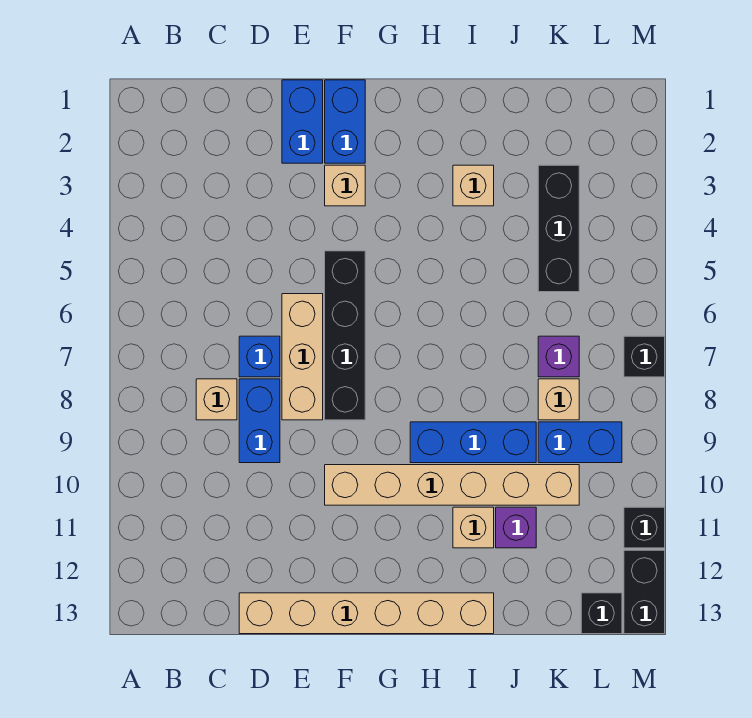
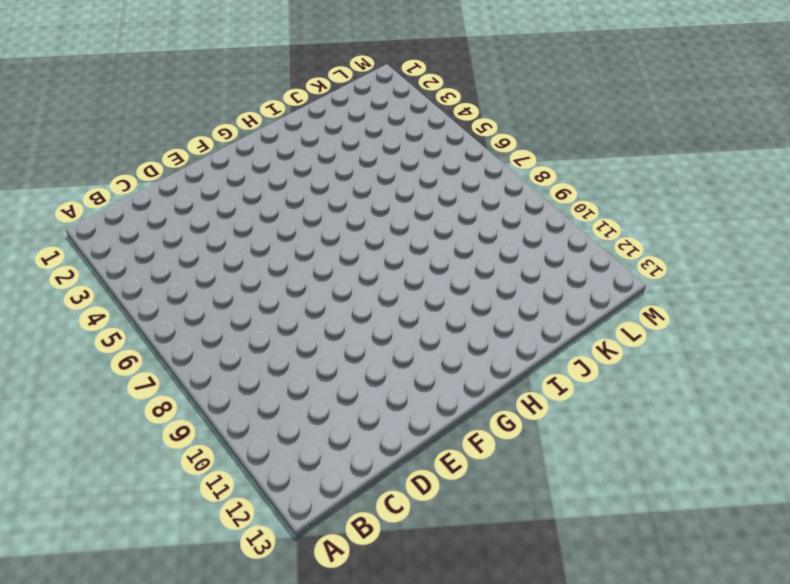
none -> tan brick C8 level 1
none -> blue brick D7 level 1
none -> blue brick D8:D9 level 1

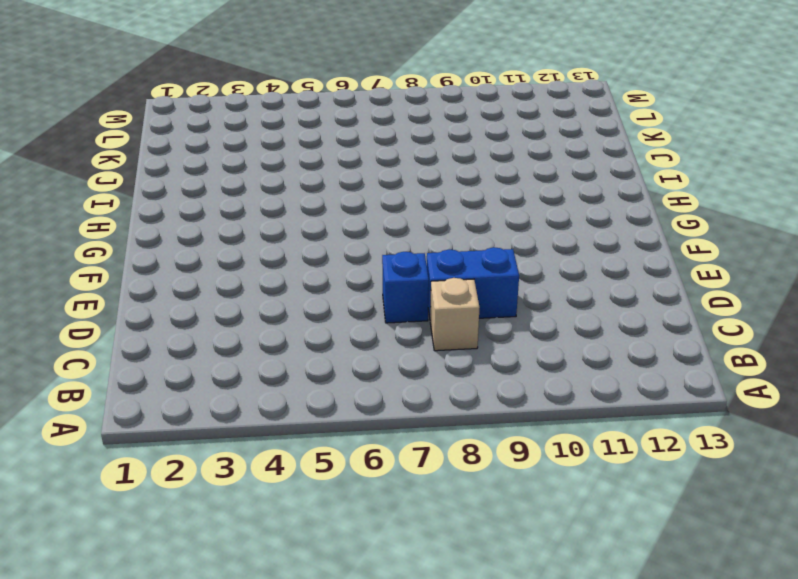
none -> tan brick D13:I13 level 1
none -> blue brick E1:E2 level 1
none -> tan brick E6:E8 level 1

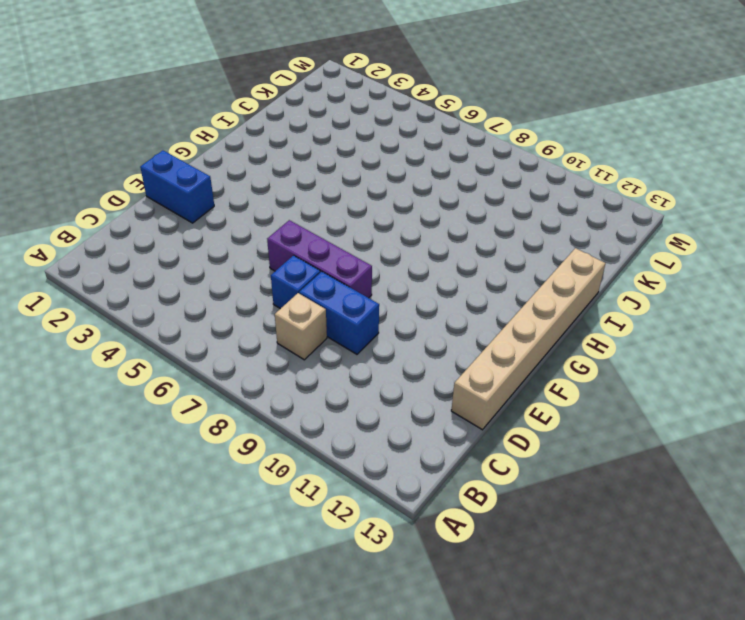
purple brick E6:E8 level 1 -> tan brick E6:E8 level 1
none -> blue brick F1:F2 level 1
none -> tan brick F3 level 1
none -> black brick F5:F8 level 1

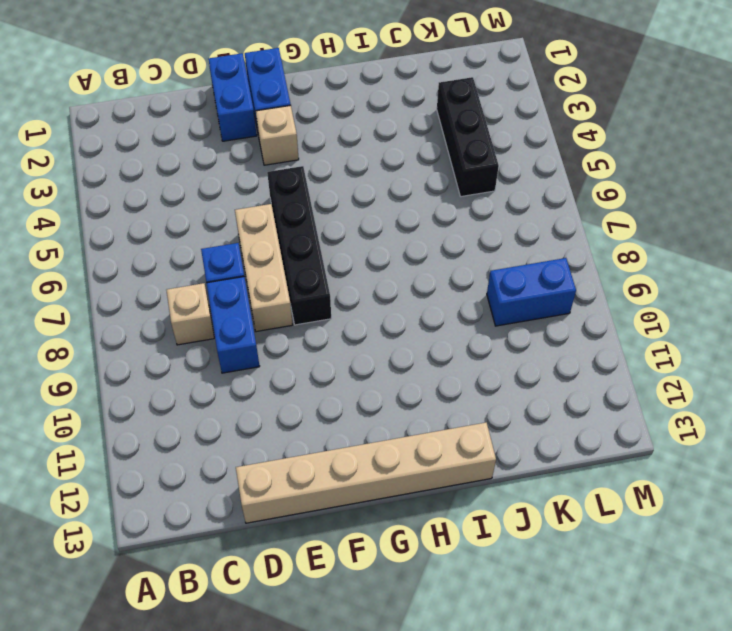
none -> tan brick F10:K10 level 1
none -> blue brick H9:J9 level 1
none -> tan brick I3 level 1

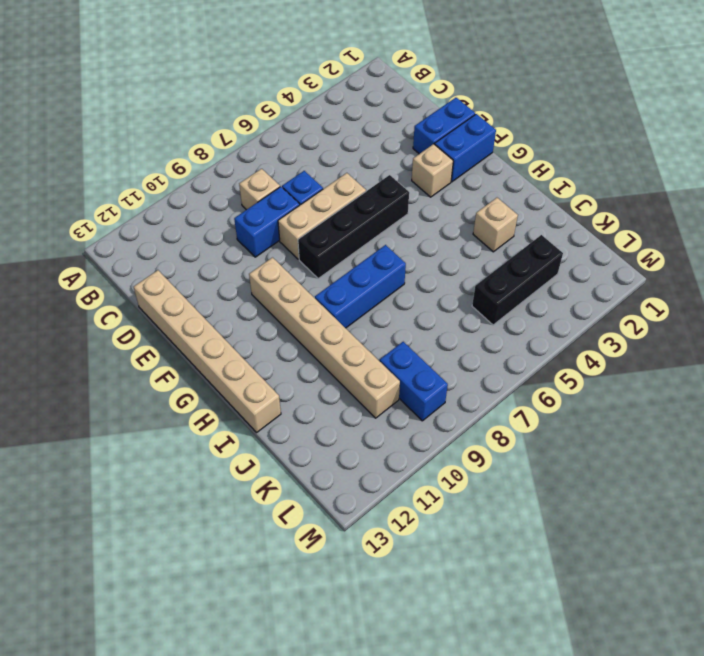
blue brick H7:H9 level 1 -> blue brick H9:J9 level 1
none -> tan brick I11 level 1
none -> purple brick J11 level 1
none -> purple brick K7 level 1

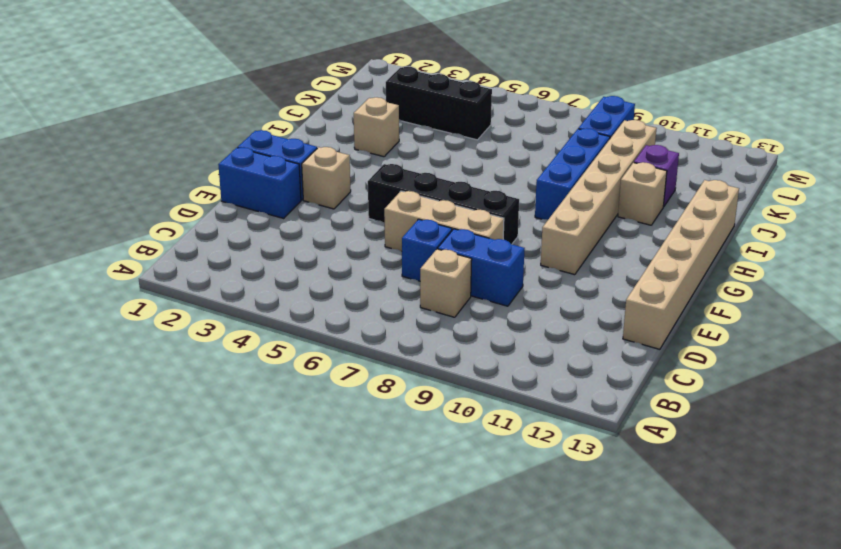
none -> purple brick K7 level 1
none -> tan brick K8 level 1
none -> black brick L13 level 1

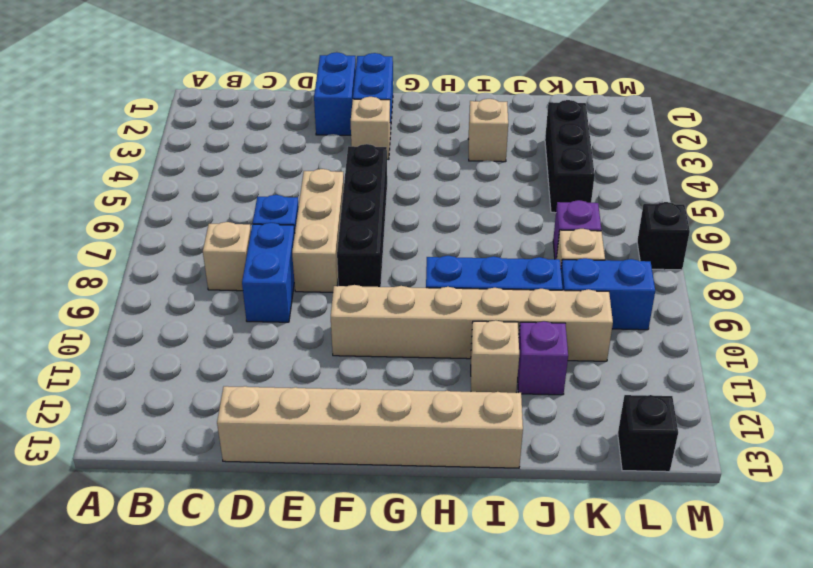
none -> black brick M11 level 1
none -> black brick M12:M13 level 1

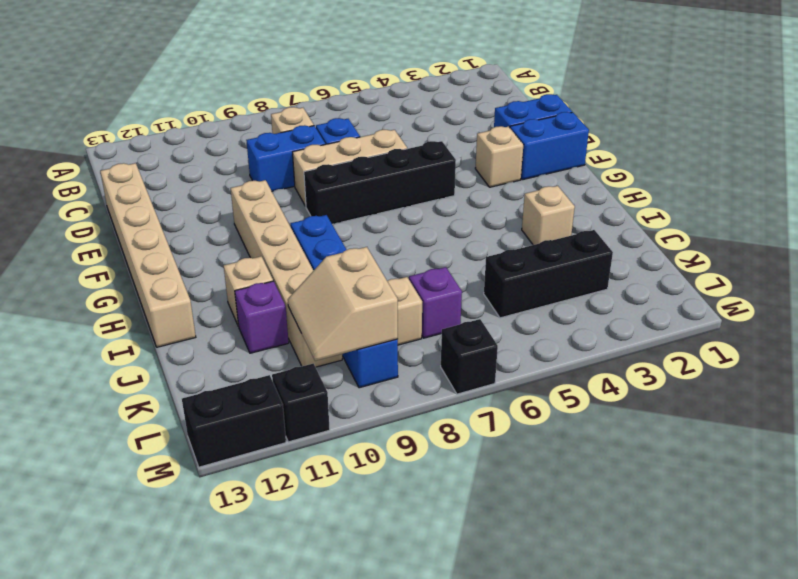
tan slope K9:L10 level 2 top 9 -> none
none -> black brick L13 level 1

